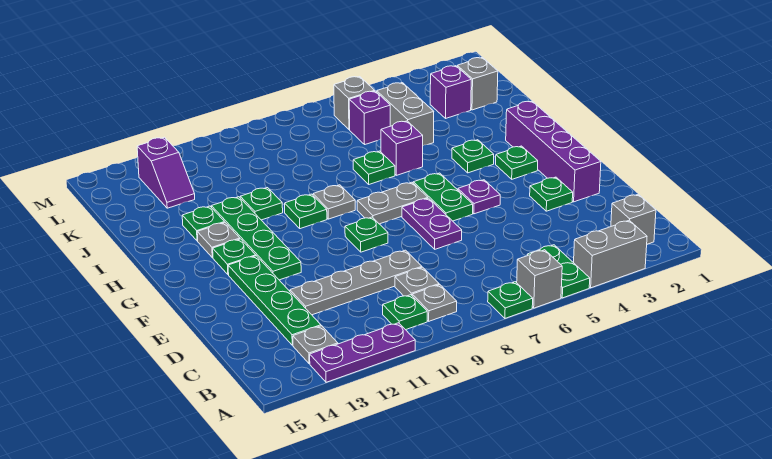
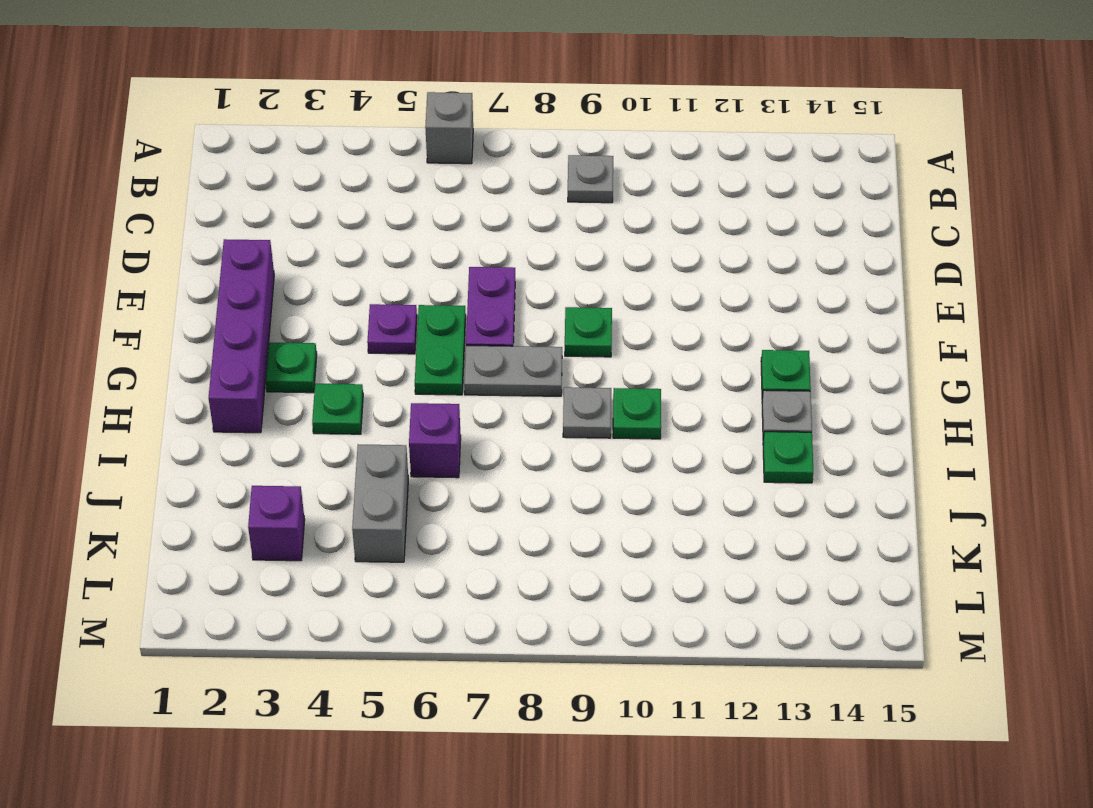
none -> grey brick A3:A4 level 1
none -> green plate A5:B5 level 1
none -> green plate A7 level 1
none -> purple plate A11:A13 level 1

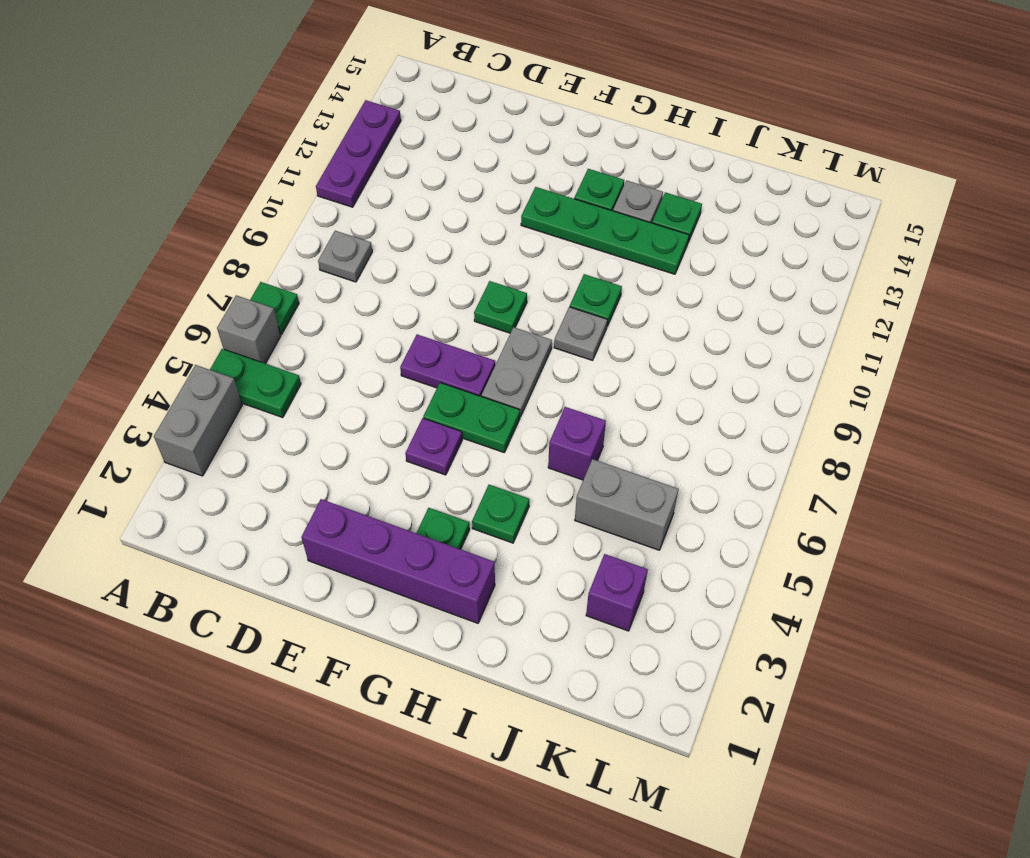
none -> grey brick B2 level 1
none -> green plate B10 level 1
none -> grey plate B13 level 1
none -> grey plate C9 level 1

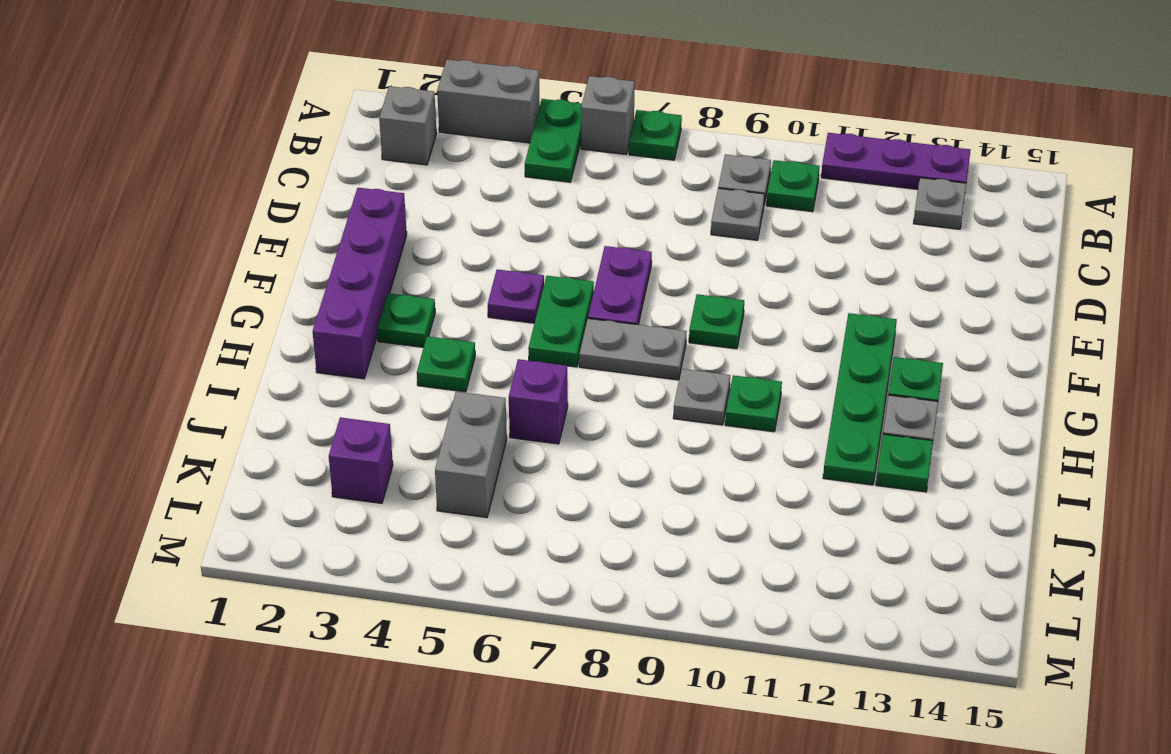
none -> green plate C13:F13 level 1
none -> grey plate D9:D12 level 1
none -> green plate E3 level 1
none -> green plate I7 level 1

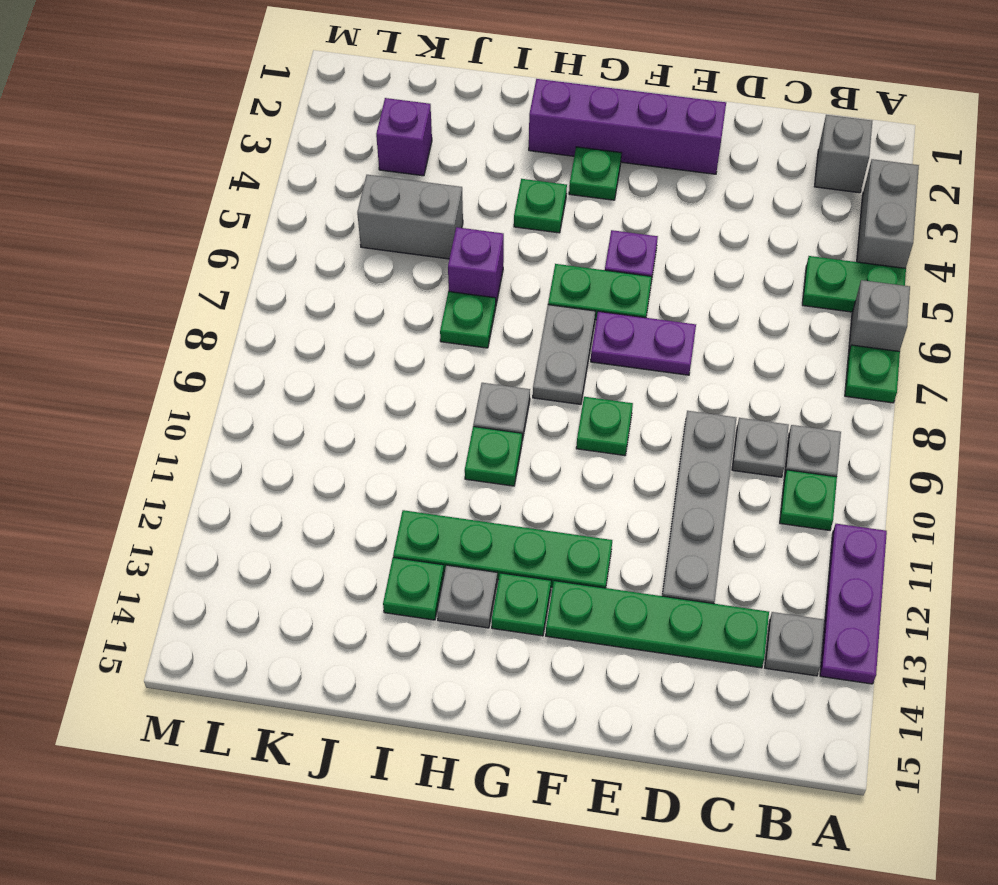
none -> green plate E3 level 1
none -> green plate I11 level 1
none -> grey brick K2 level 1
none -> purple brick K6 level 1

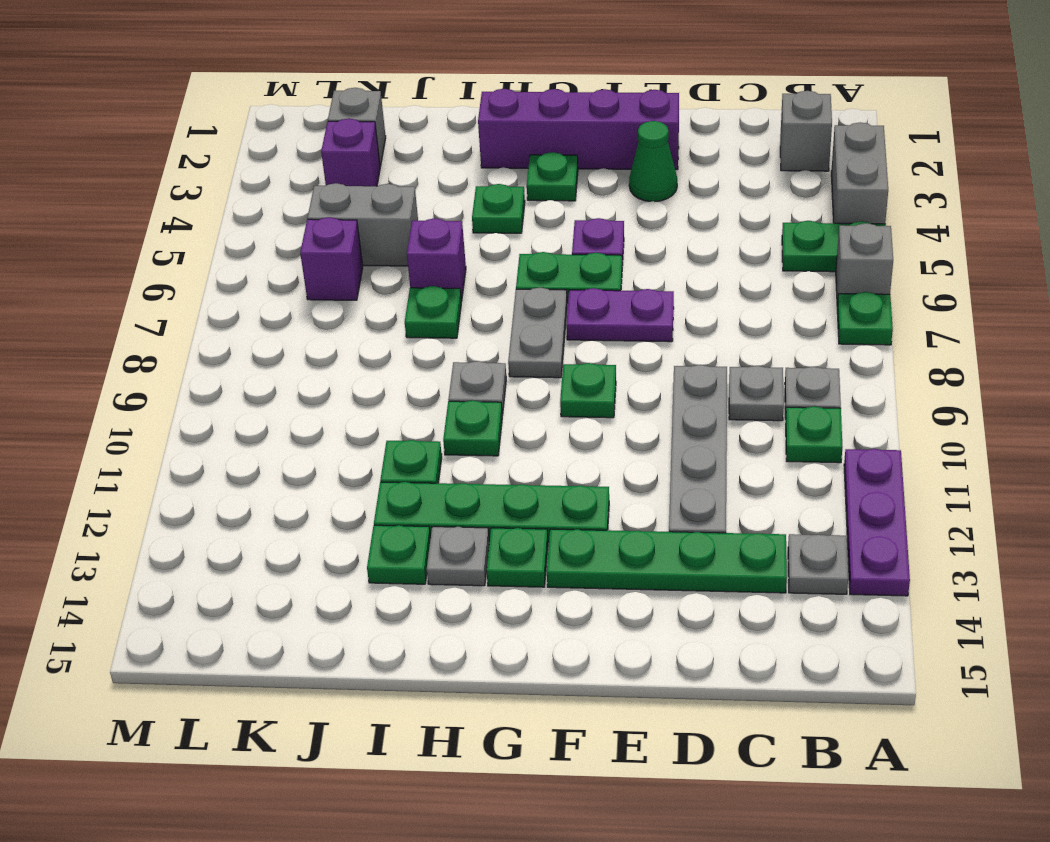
green cone E3 level 1 -> green plate E3 level 1
none -> purple slope K13:L13 level 1 top L
none -> grey brick L6 level 1

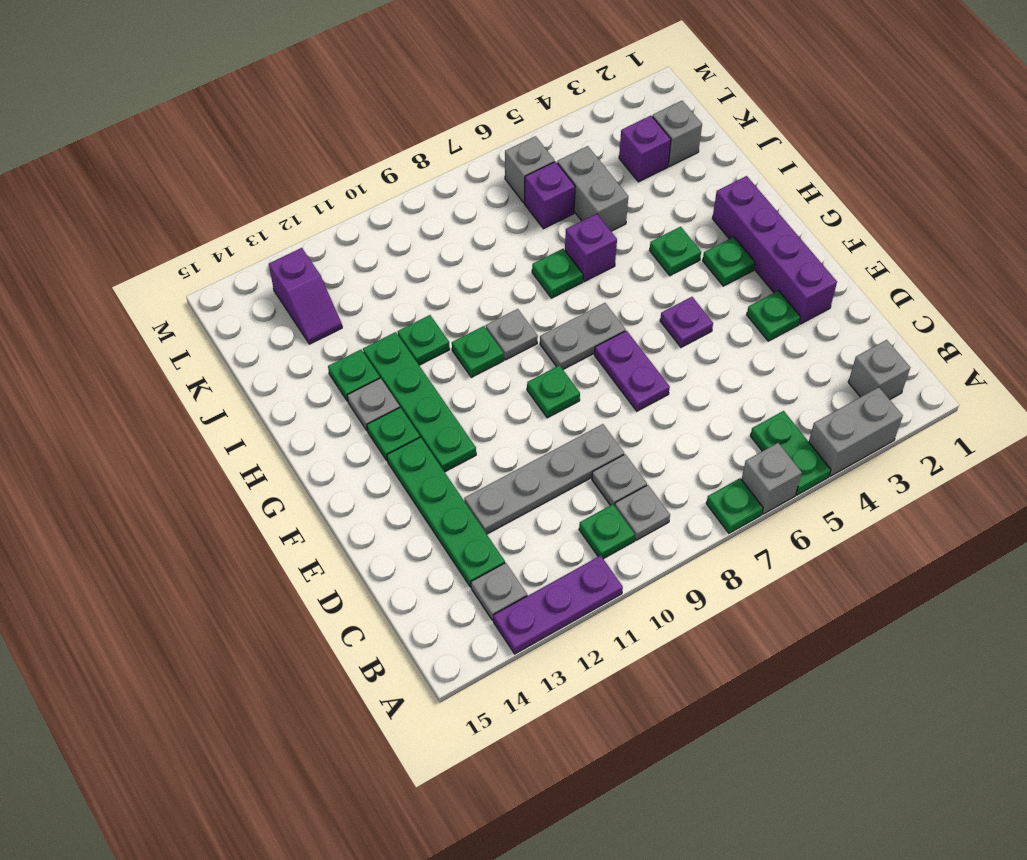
none -> green plate F6:G6 level 1

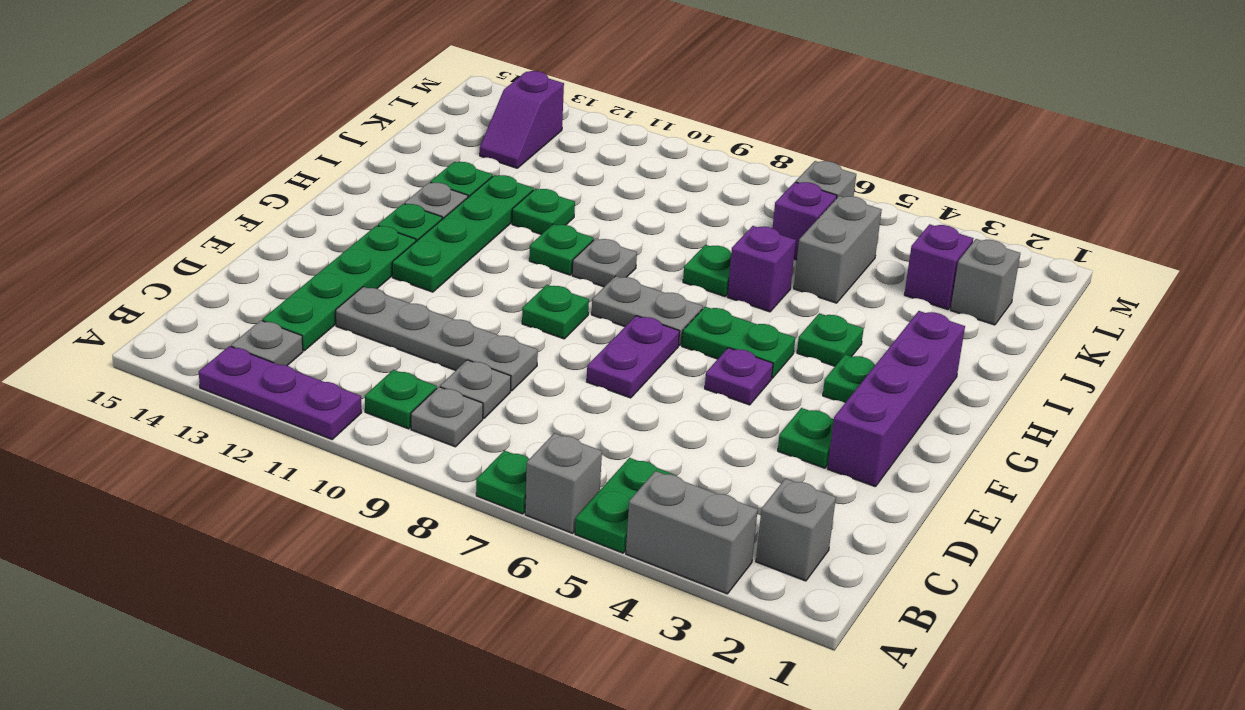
green plate G5:G6 level 1 -> green plate F6:G6 level 1

